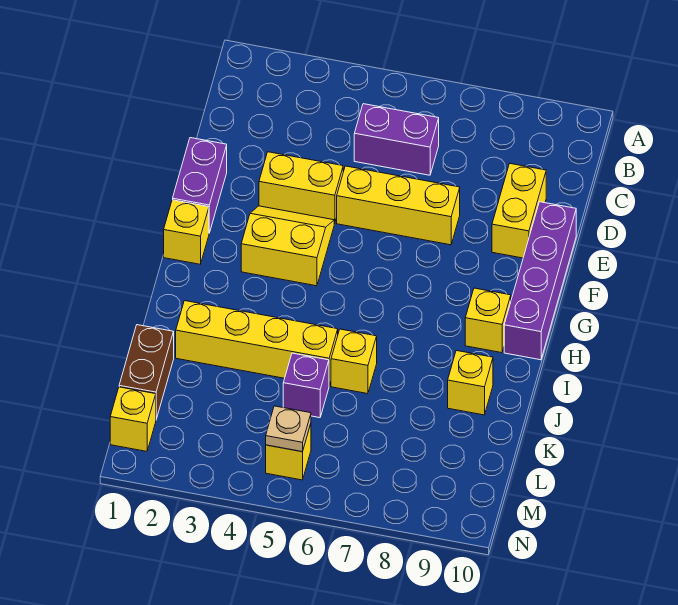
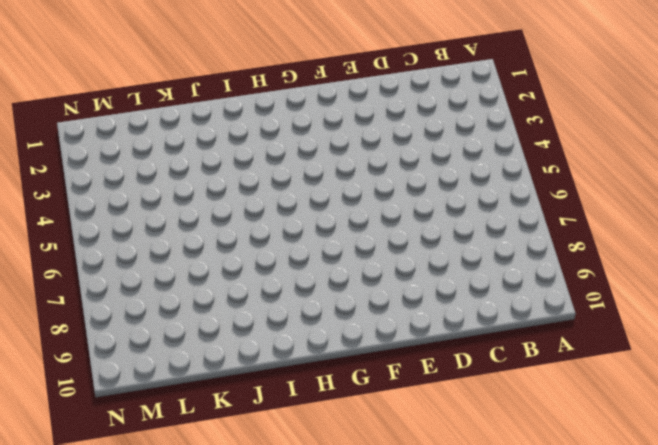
none -> purple brick C5:C6 level 1
none -> yellow brick D9:E9 level 1
none -> purple brick E1:F1 level 1

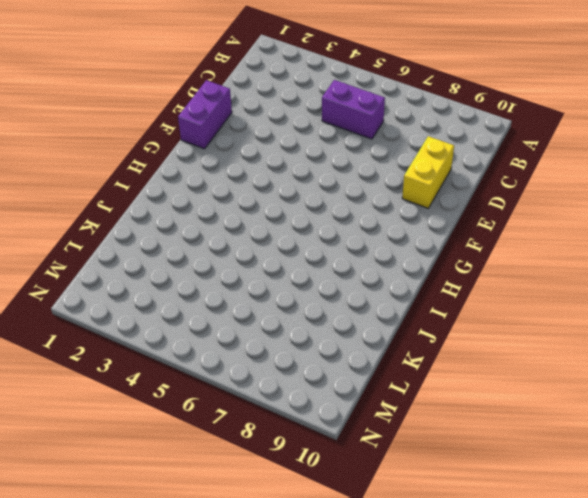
none -> yellow brick E3:E4 level 1
none -> yellow brick E5:E7 level 1
none -> purple brick E10:H10 level 1

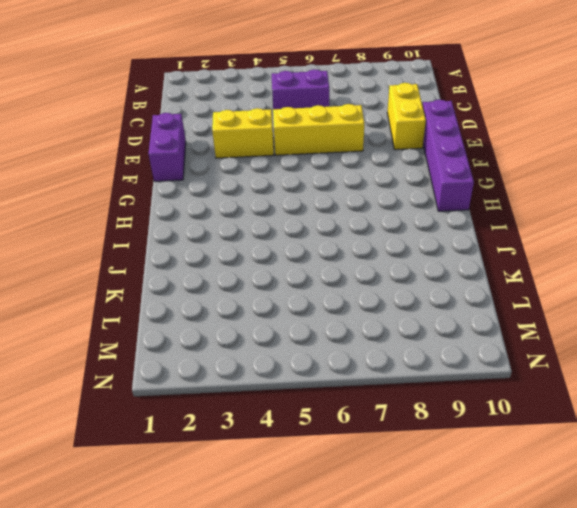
none -> yellow slope F3:G4 level 1 top G
none -> yellow brick G1 level 1
none -> yellow brick H9 level 1

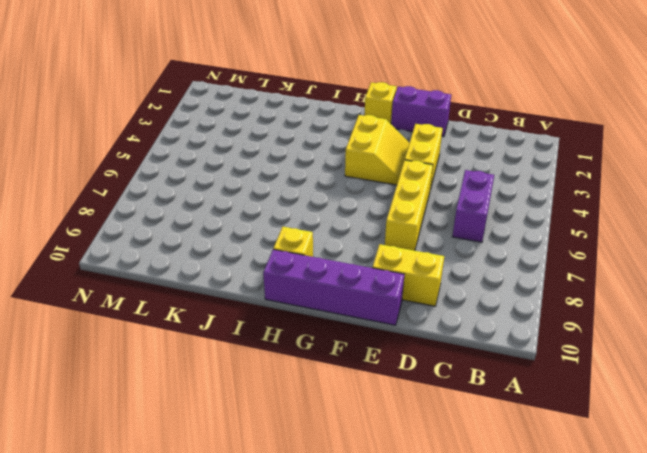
none -> yellow brick J2:J5 level 1
none -> yellow brick J6 level 1
none -> yellow brick J9 level 1

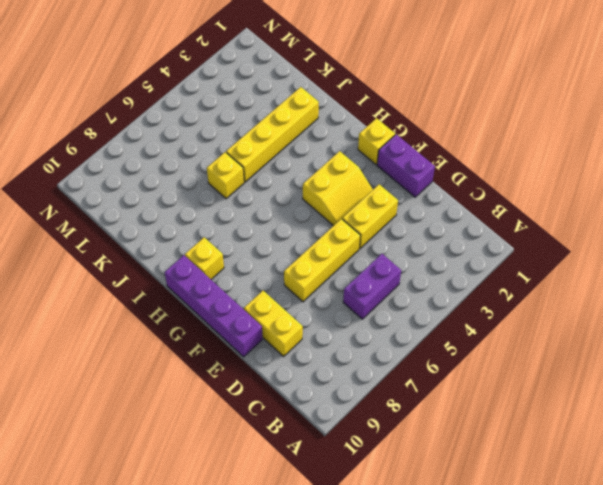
none -> yellow brick J9 level 1
none -> brown brick K1:L1 level 1
none -> purple brick K5 level 1

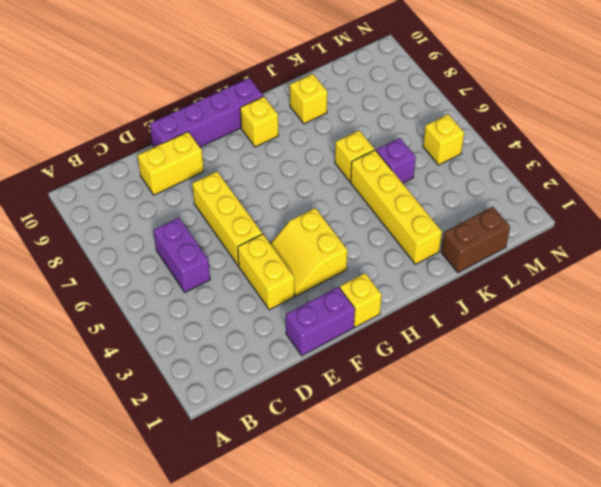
none -> yellow brick M1 level 1
none -> tan plate M5 level 2

